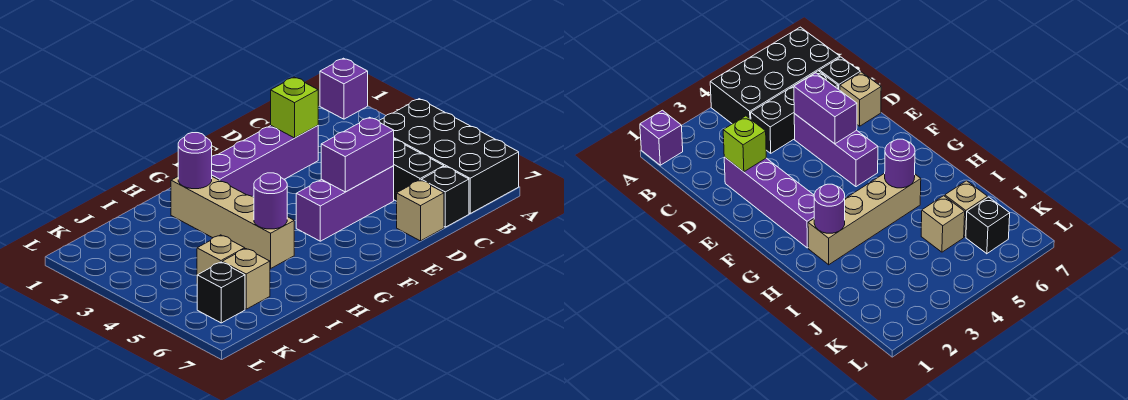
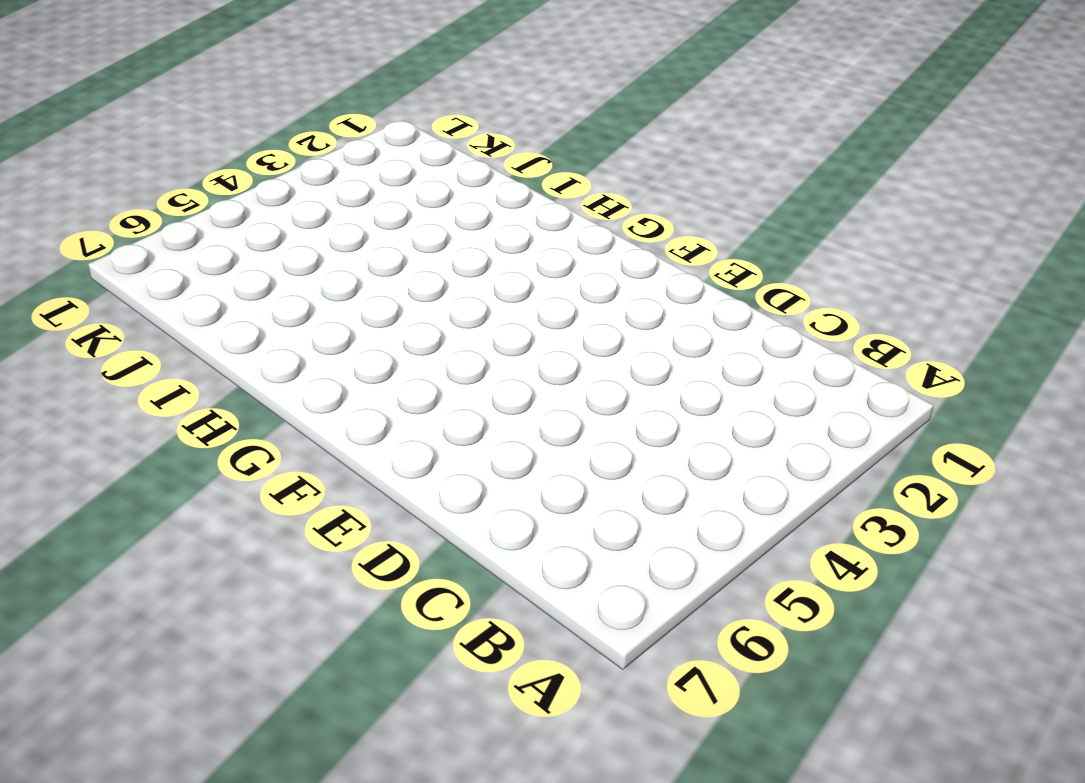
none -> purple brick A1 level 1
none -> black brick A4:B7 level 1
none -> black brick C4:C6 level 1

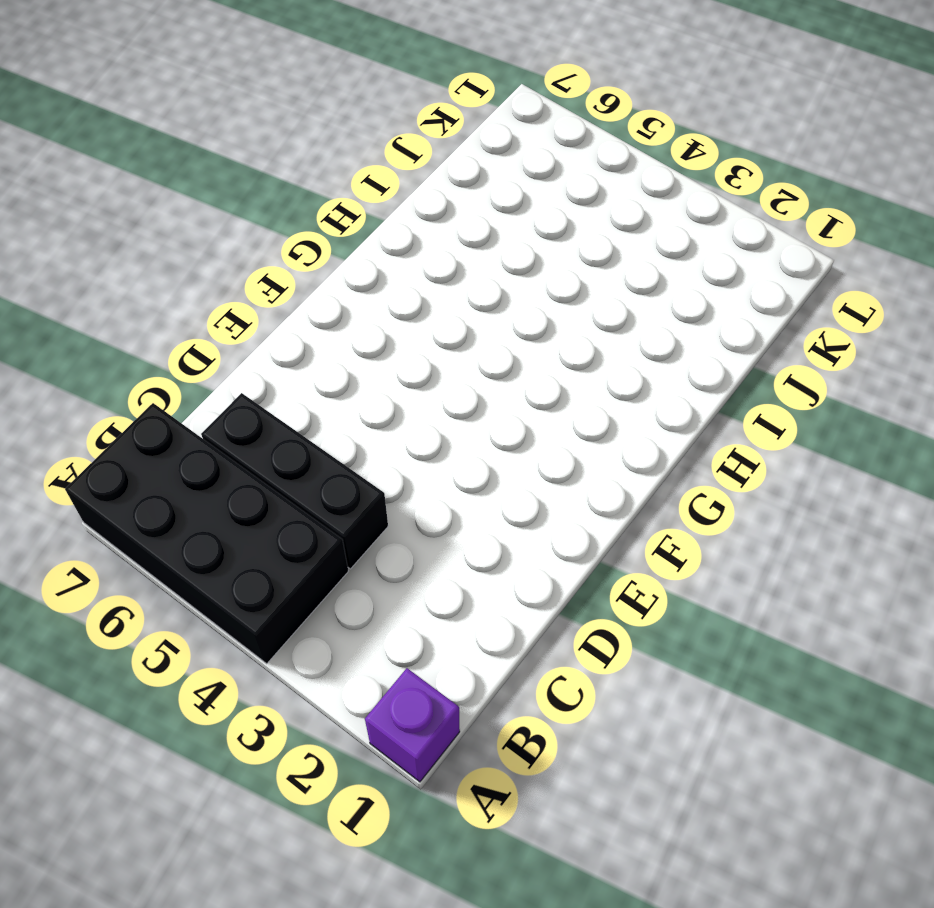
none -> black brick C7 level 1
none -> purple brick D2:G2 level 1
none -> purple brick D5:F5 level 1

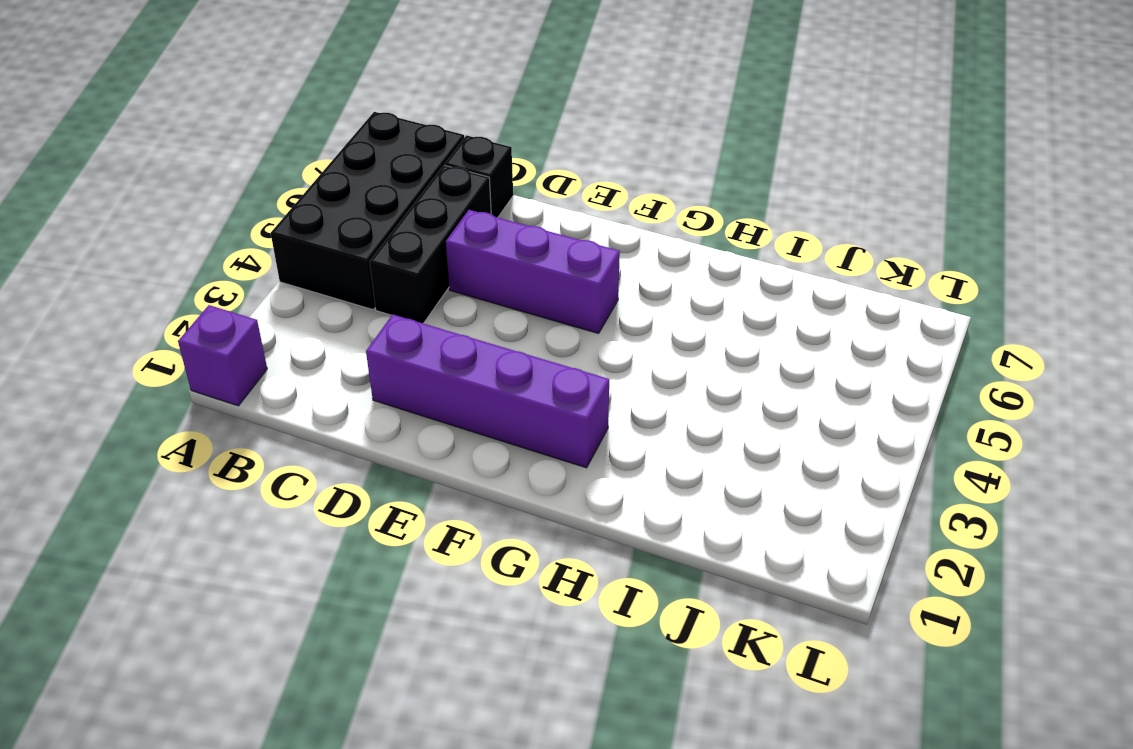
none -> tan brick D7 level 1
none -> tan brick H2:H5 level 1
none -> tan brick J5 level 1

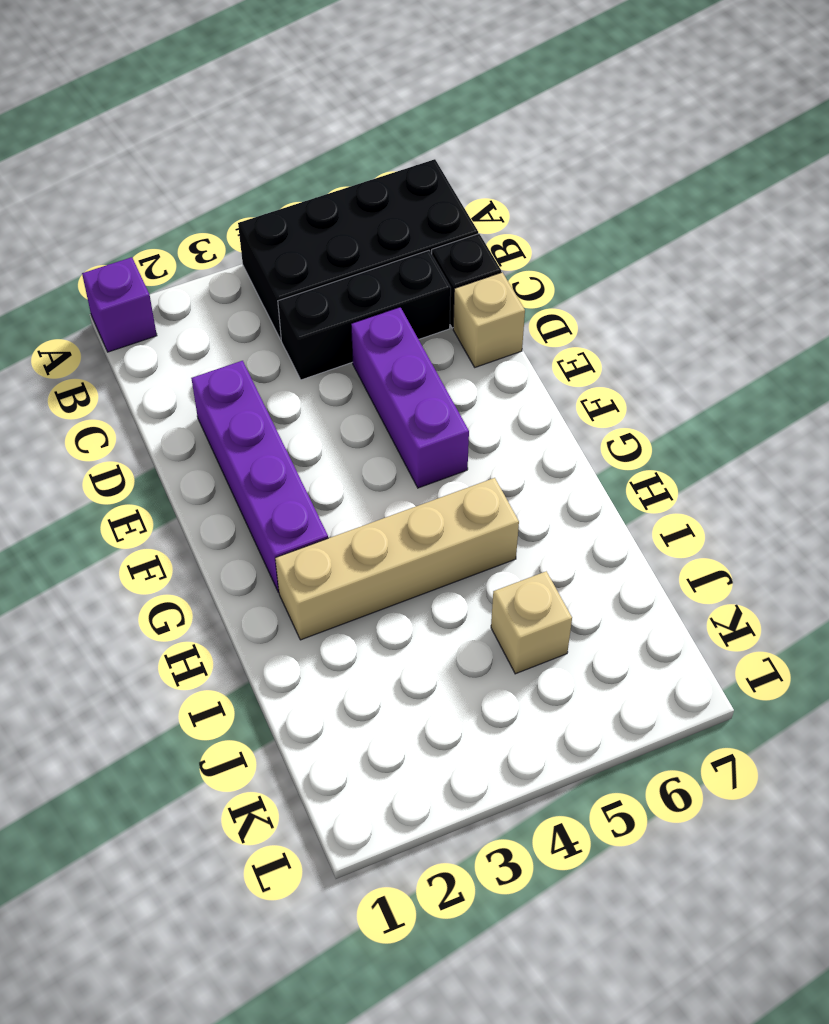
none -> tan brick J6 level 1
none -> black brick K6 level 1
none -> lime brick D2 level 2

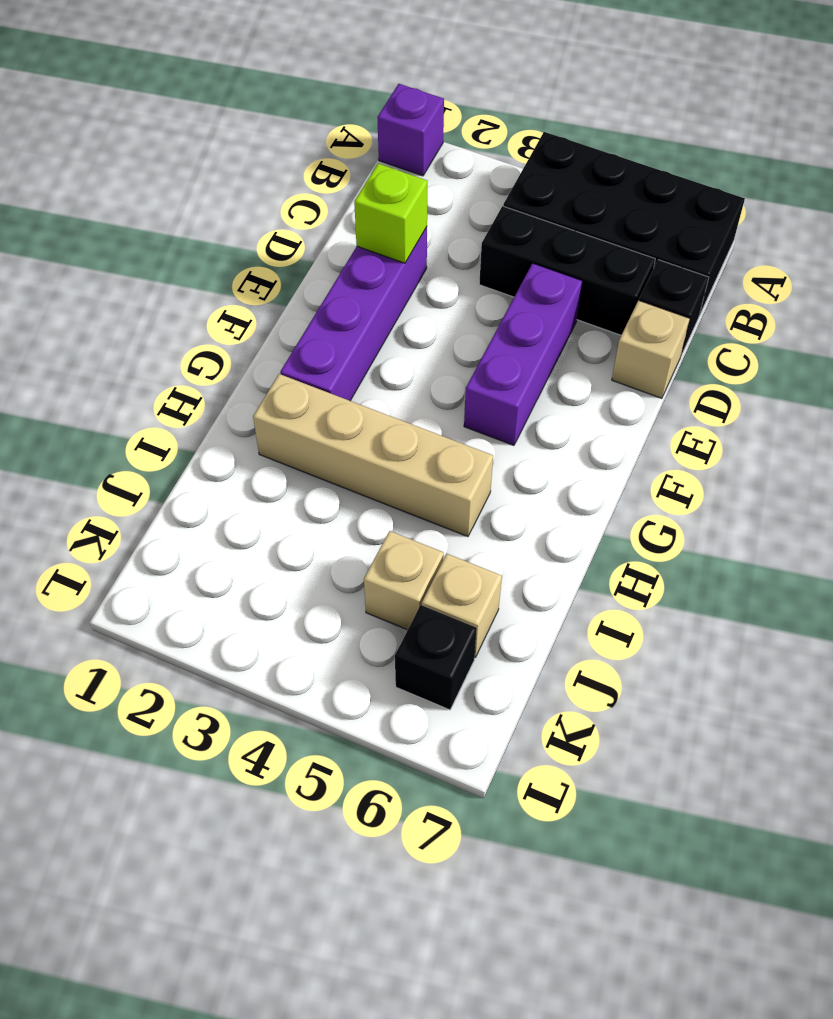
none -> purple brick D5:E5 level 2
none -> purple round brick H2 level 2
none -> purple round brick H5 level 2

